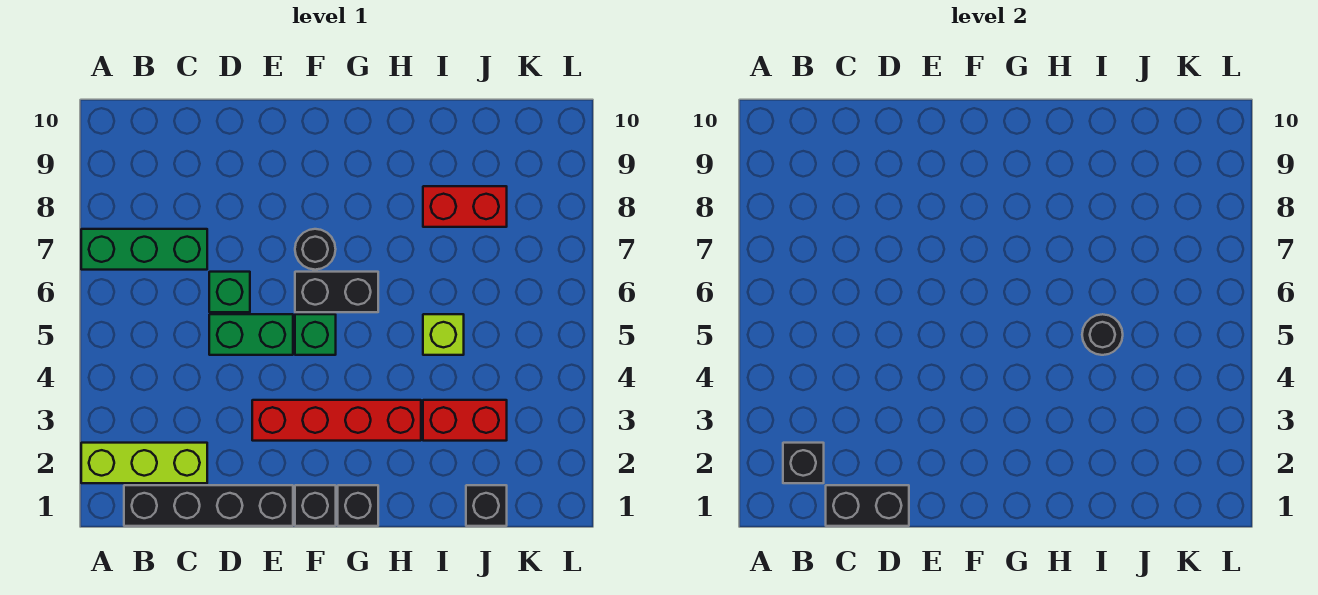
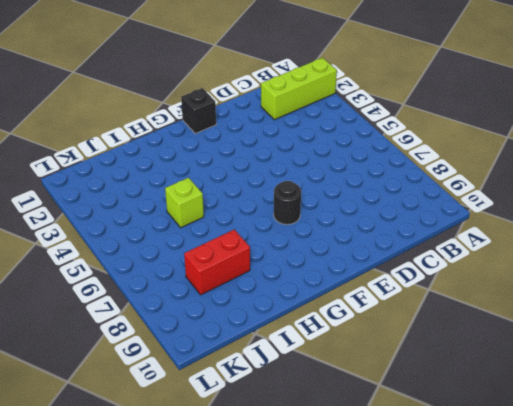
none -> green brick A7:C7 level 1
none -> black brick B1:E1 level 1
none -> green brick D5:E5 level 1

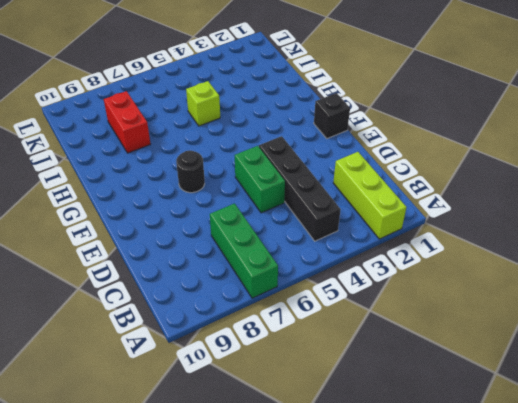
black brick B4:E4 level 1 -> black brick B1:E1 level 1
none -> green brick D6 level 1
none -> red brick E3:H3 level 1
none -> green brick F5 level 1

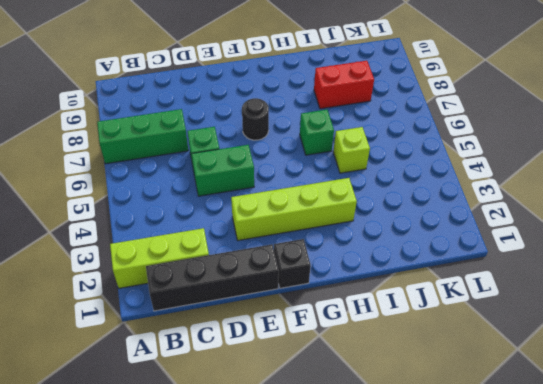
lime brick E3:H3 level 1 -> red brick E3:H3 level 1
green brick H6 level 1 -> green brick F5 level 1
none -> black brick F6:G6 level 1
none -> black brick G1 level 1
none -> red brick I3:J3 level 1

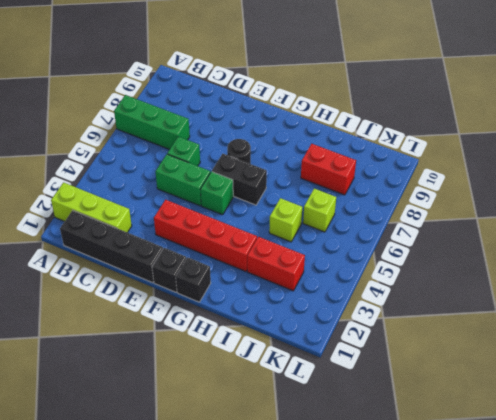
lime brick J6 level 1 -> none
none -> black brick J1 level 1
none -> black brick B2 level 2
none -> black brick C1:D1 level 2

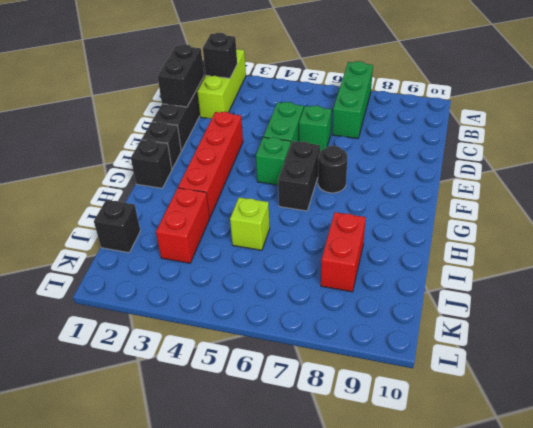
none -> black round brick I5 level 2

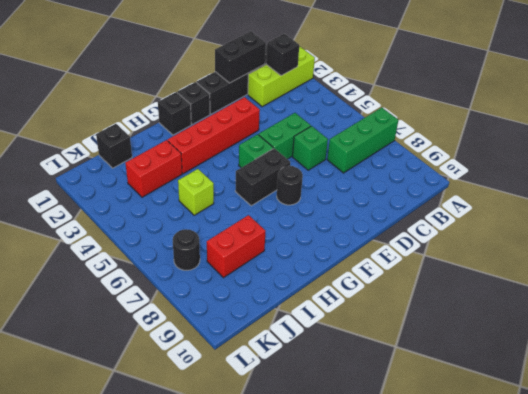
black round brick K7 level 1 -> black round brick I5 level 2

